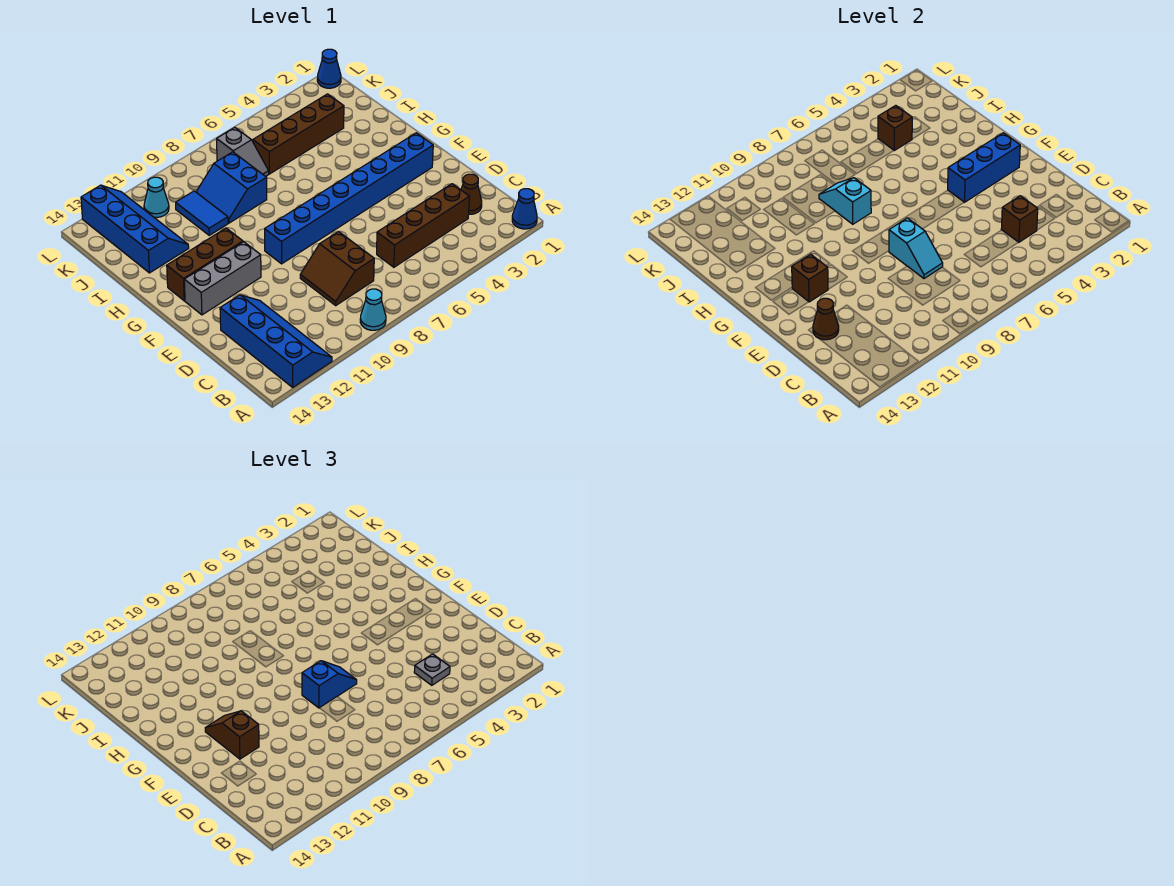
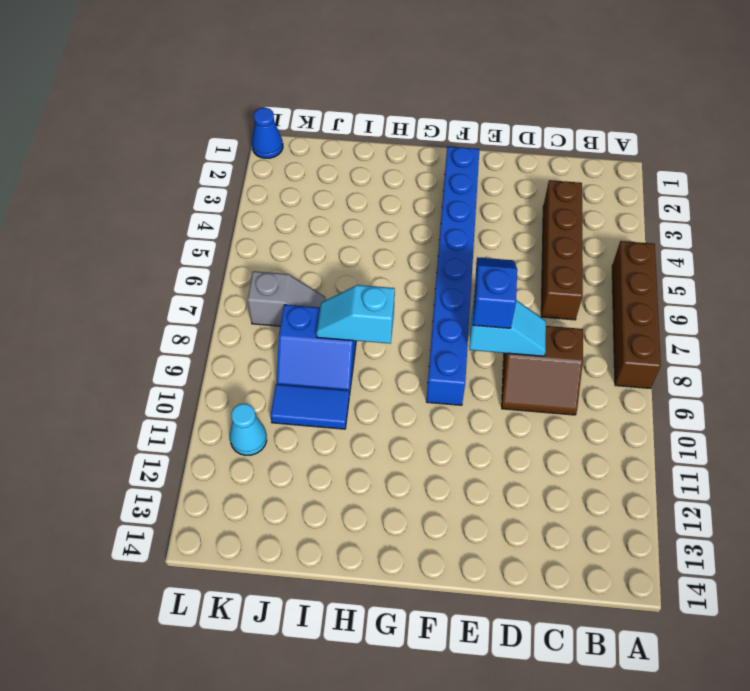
brown brick A5:A8 level 1 -> brown brick J3:J6 level 1
none -> blue cone A1 level 1
none -> cyan cone A9 level 1
none -> blue slope A12:D13 level 1 top 13

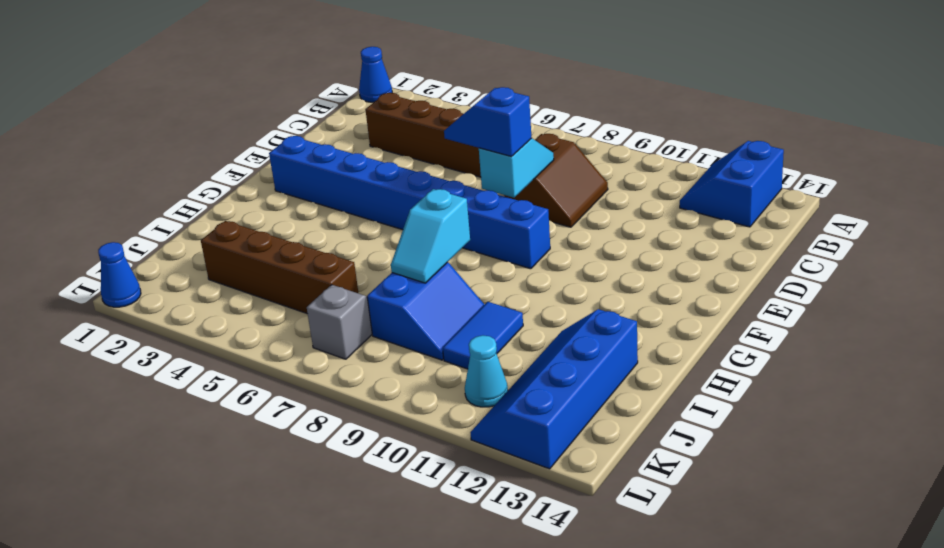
blue slope A12:B13 level 1 top 13 -> blue slope A12:D13 level 1 top 13
none -> cyan cone A9 level 1
none -> brown cone C2 level 1
none -> grey brick F11:F13 level 1

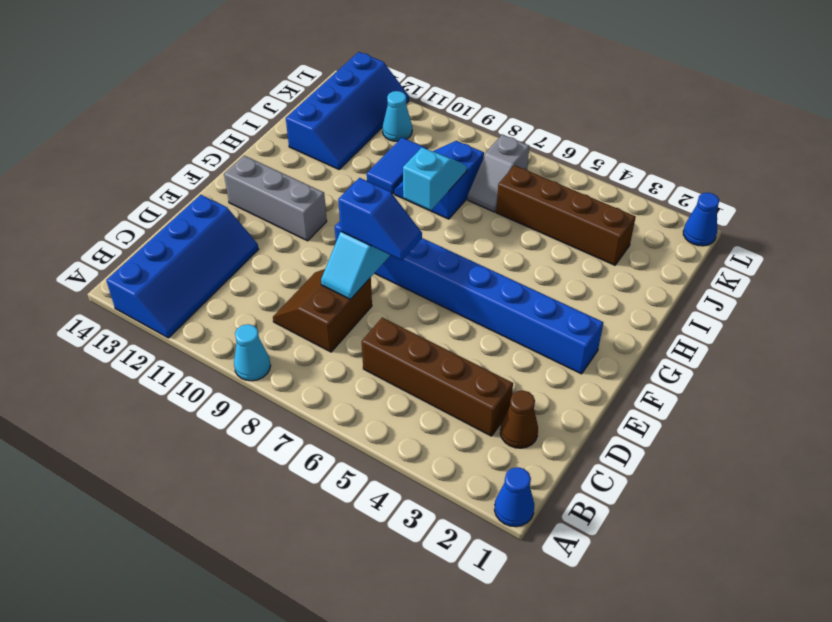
none -> brown brick G11:G13 level 1
none -> brown brick C4 level 2
none -> brown cone D13 level 2

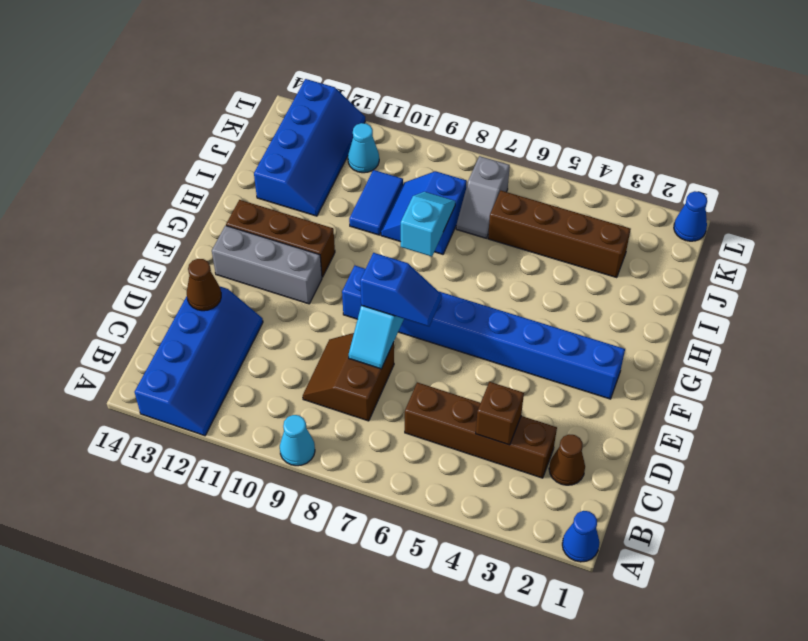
none -> blue brick F2:F4 level 2
none -> brown brick F12 level 2
none -> brown brick J4 level 2

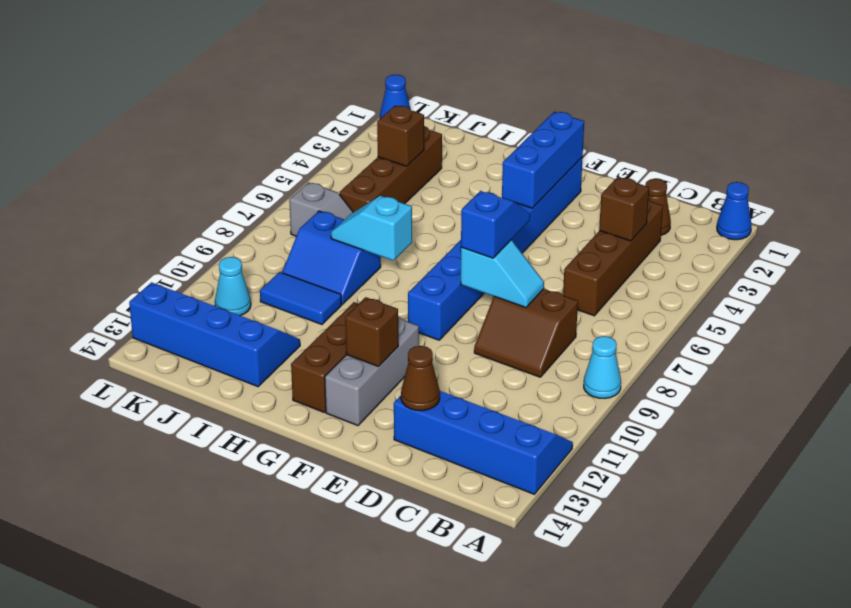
none -> grey plate C4 level 3
none -> brown slope E12:F12 level 3 top E

